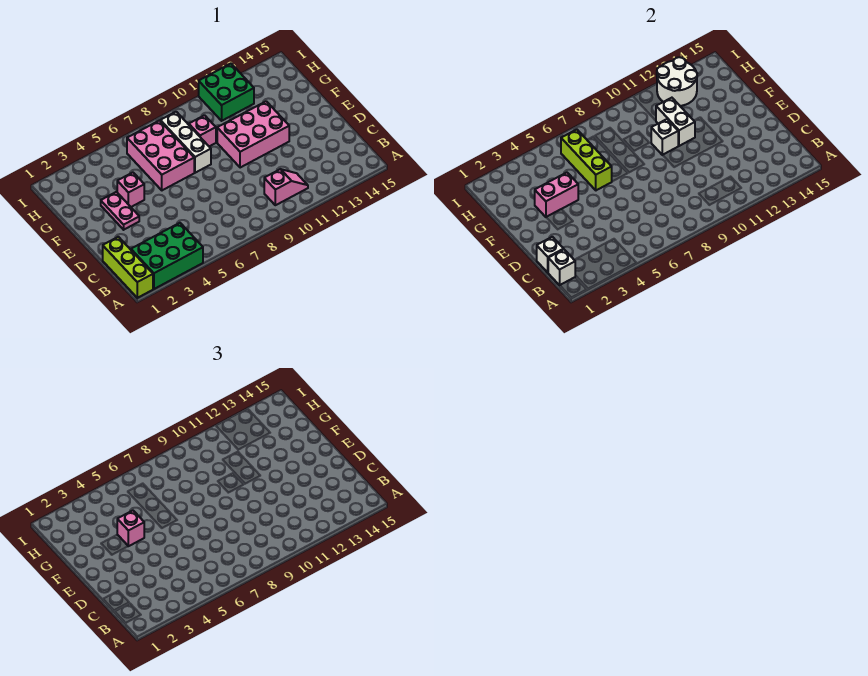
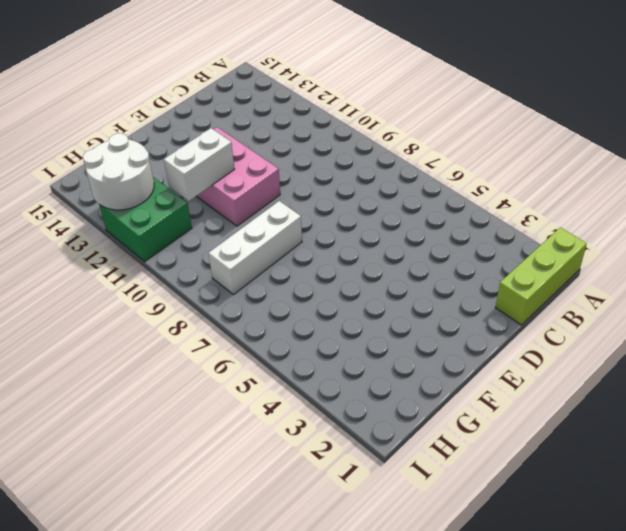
none -> green brick A2:B4 level 1
none -> pink slope B10:B11 level 1 top 10
none -> pink plate E3:F3 level 1

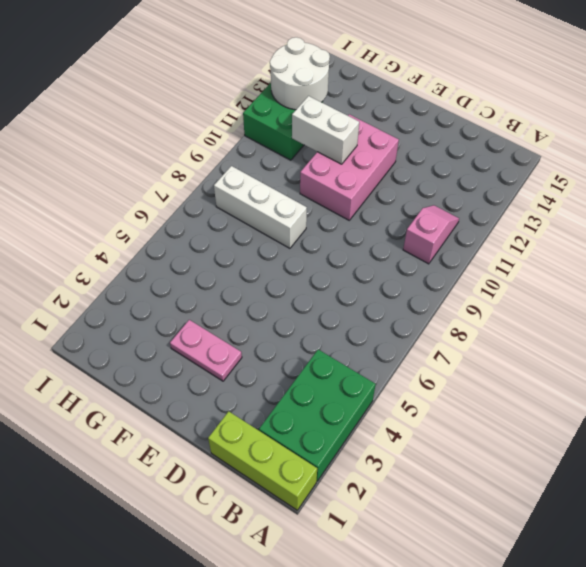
none -> pink brick F4 level 1
none -> pink brick F6:H7 level 1
none -> pink brick G9 level 1

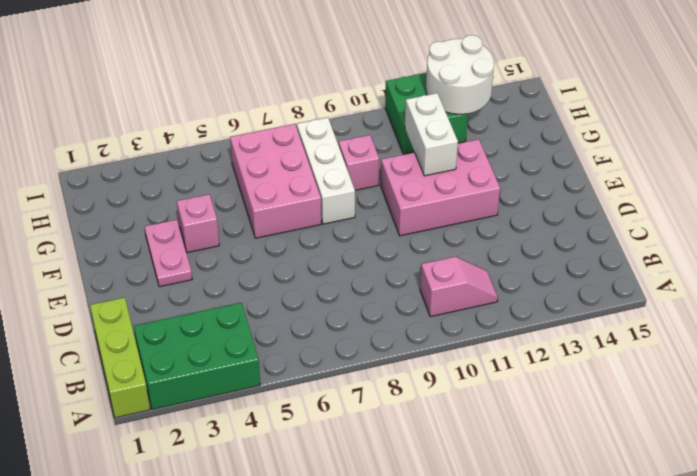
none -> white brick B1 level 2
none -> white brick C1 level 2
none -> pink brick F3:F4 level 2

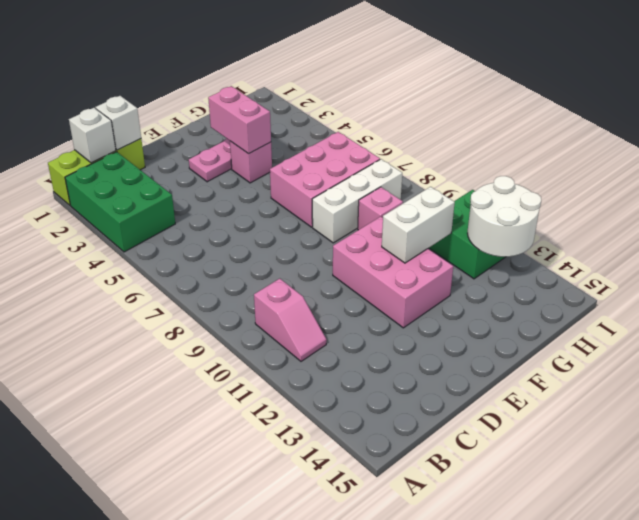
none -> lime brick F6:H6 level 2
none -> white brick F10 level 2
none -> pink brick F4 level 3

